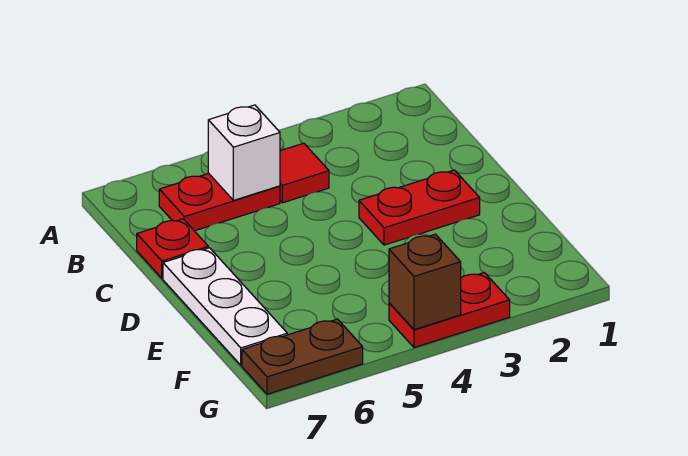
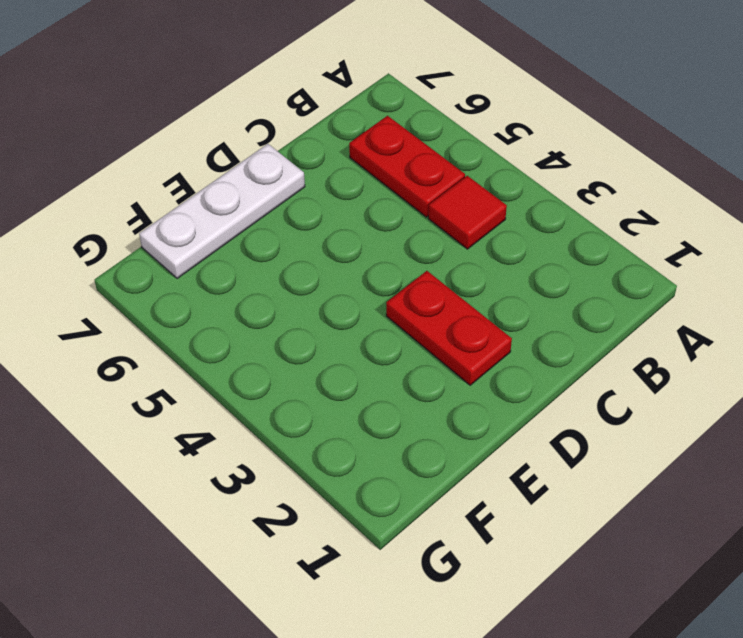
none -> red plate C7 level 1
none -> red plate G3:G4 level 1

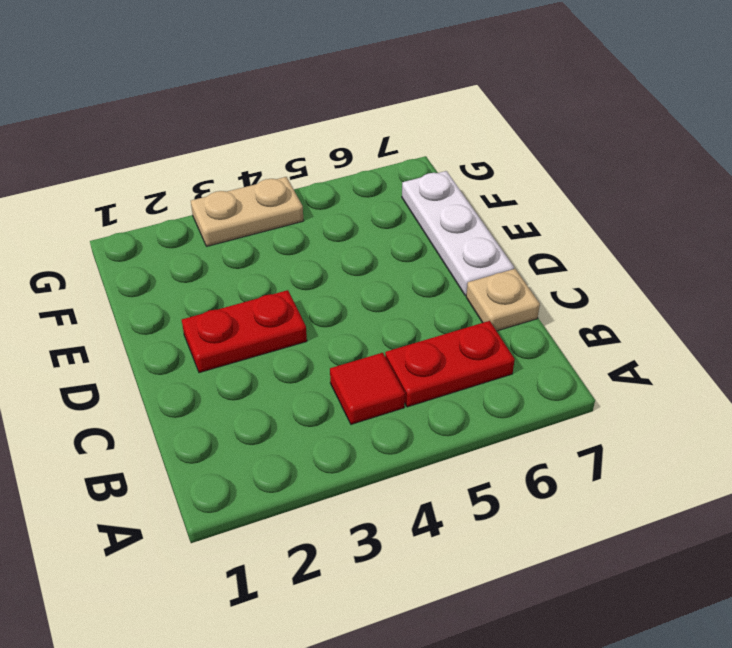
tan plate C7 level 1 -> red plate C7 level 1
tan plate G3:G4 level 1 -> red plate G3:G4 level 1
none -> brown plate G6:G7 level 1
none -> white brick B5 level 2

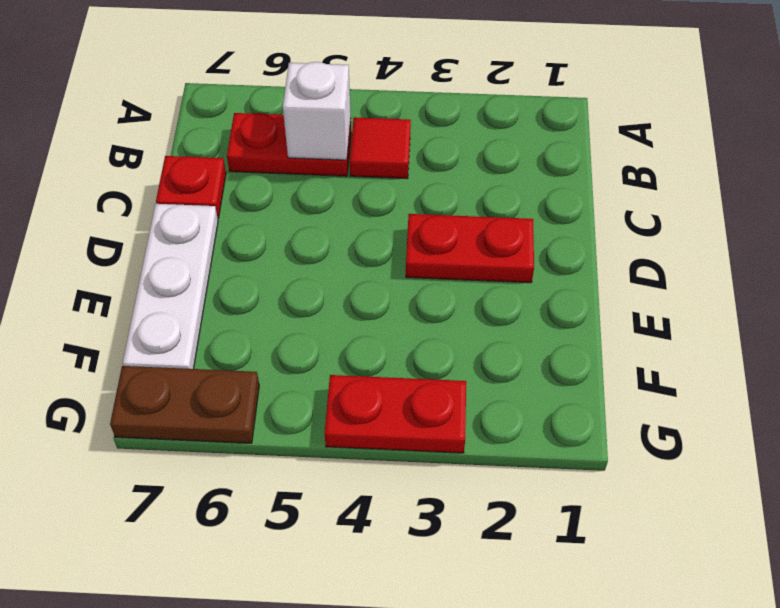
none -> brown brick G4 level 2

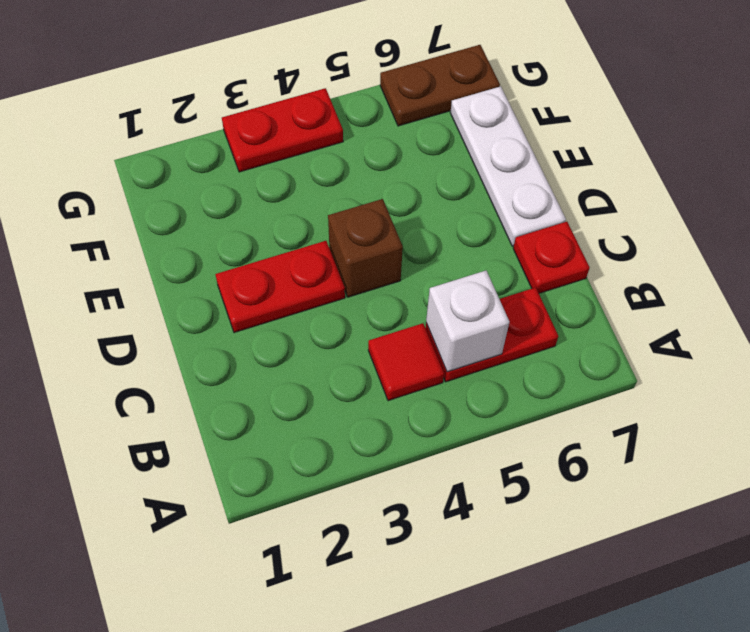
brown brick D4 level 1 -> brown brick G4 level 2

